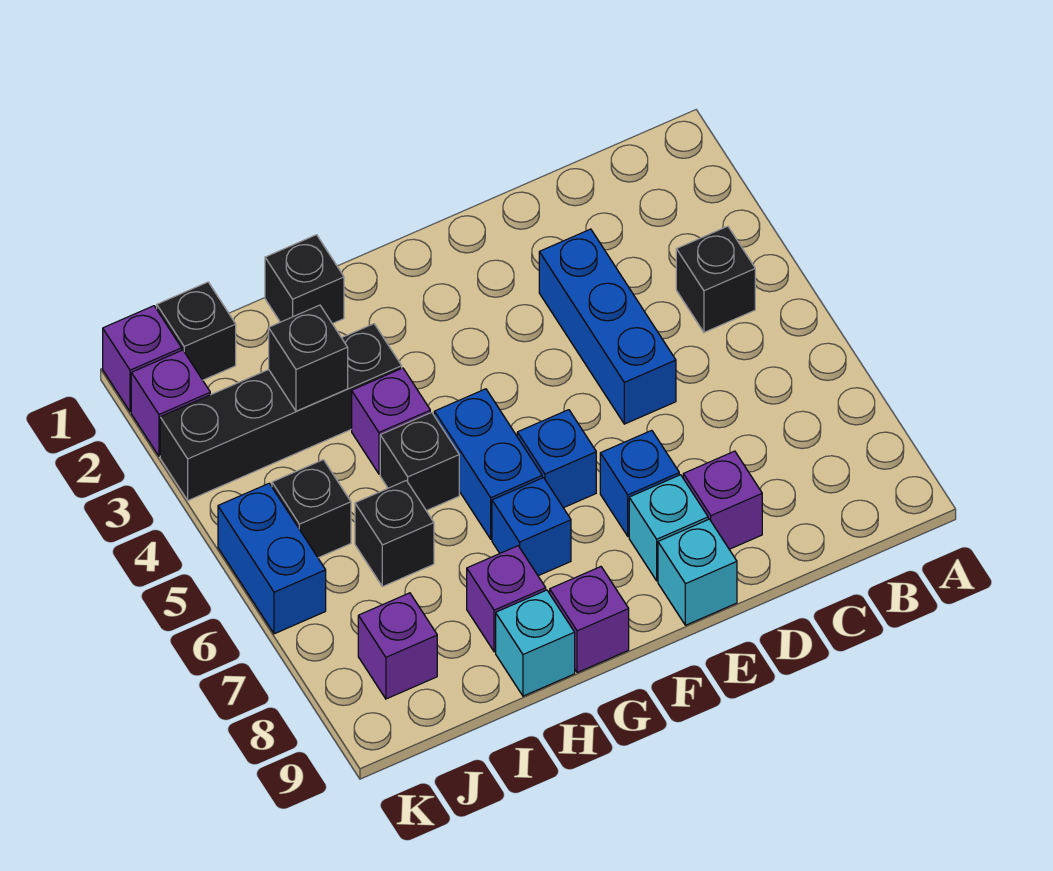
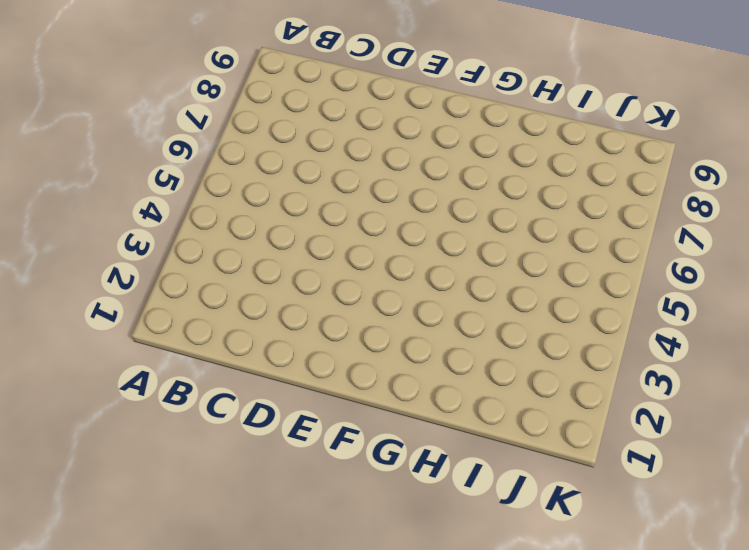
none -> black brick B4 level 1
none -> blue brick D3:D5 level 1
none -> purple brick D8 level 1

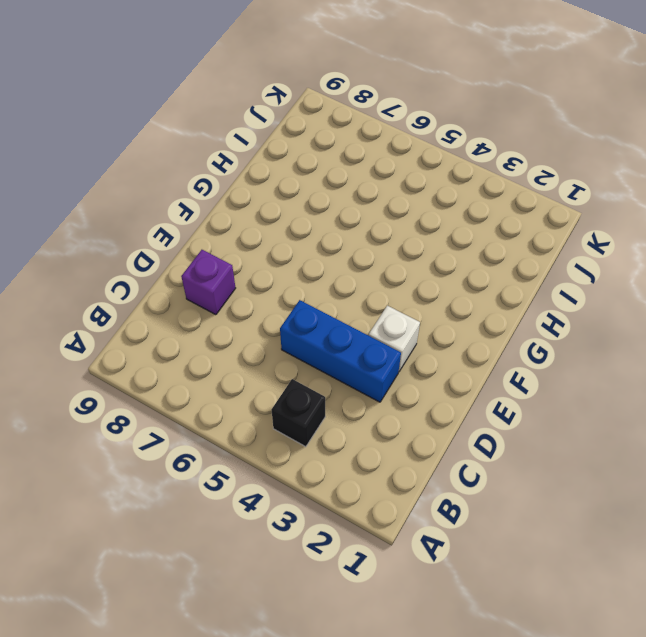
white brick E3 level 1 -> none
none -> blue brick E7 level 1
none -> cyan brick E8 level 1
none -> cyan brick E9 level 1

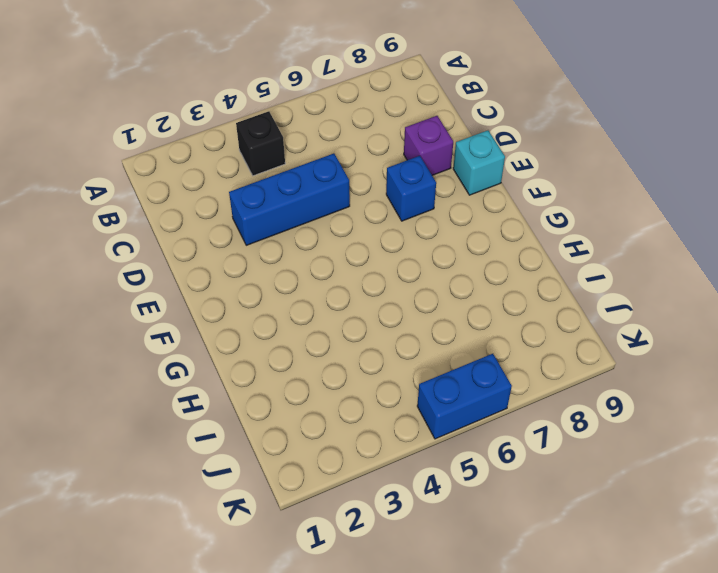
none -> cyan brick E8 level 1
none -> blue brick F6 level 1
none -> blue brick G5:G6 level 1

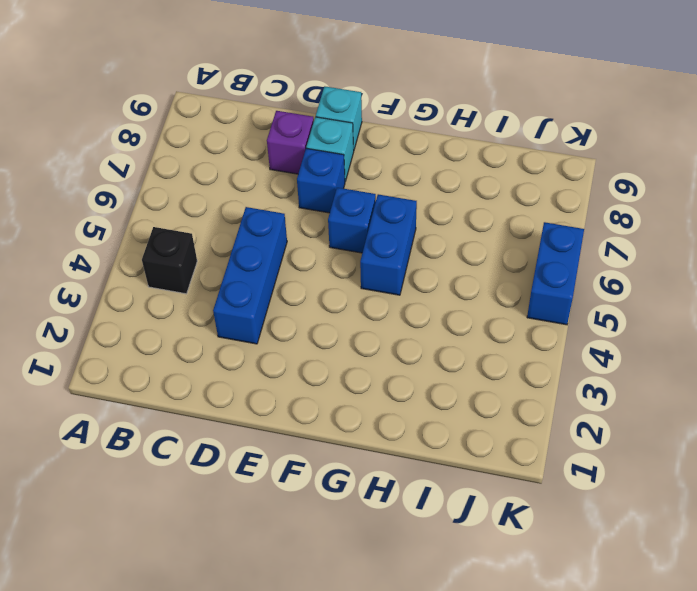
none -> blue brick G7 level 1
none -> purple brick G9 level 1
none -> black brick H1 level 1

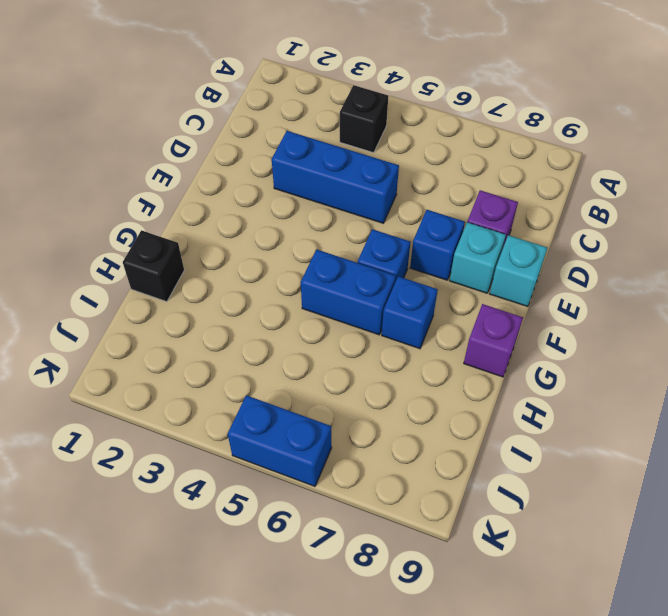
none -> black brick H3:K3 level 1
none -> purple brick H4 level 1
none -> black brick H5 level 1

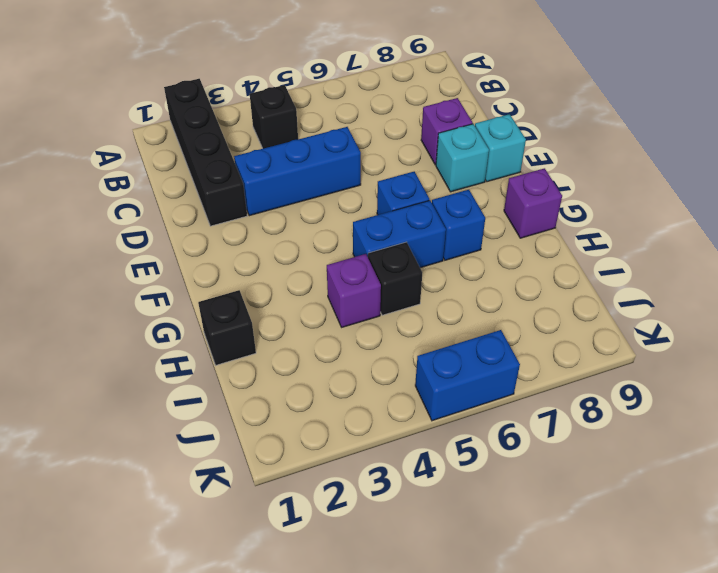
black brick A2:D2 level 1 -> black brick H3:K3 level 1
none -> blue brick E7 level 1
none -> purple brick H8 level 1
none -> cyan brick H9 level 1

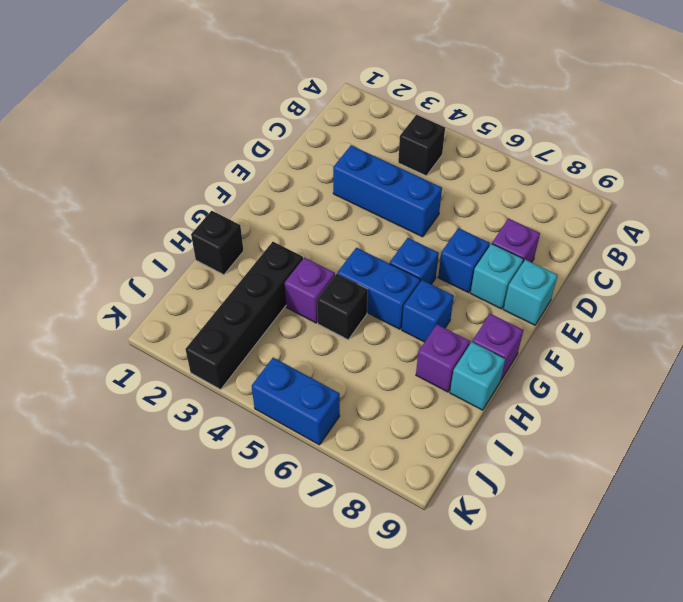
none -> black brick I6 level 1
none -> black brick J1 level 1
none -> black brick J5 level 1

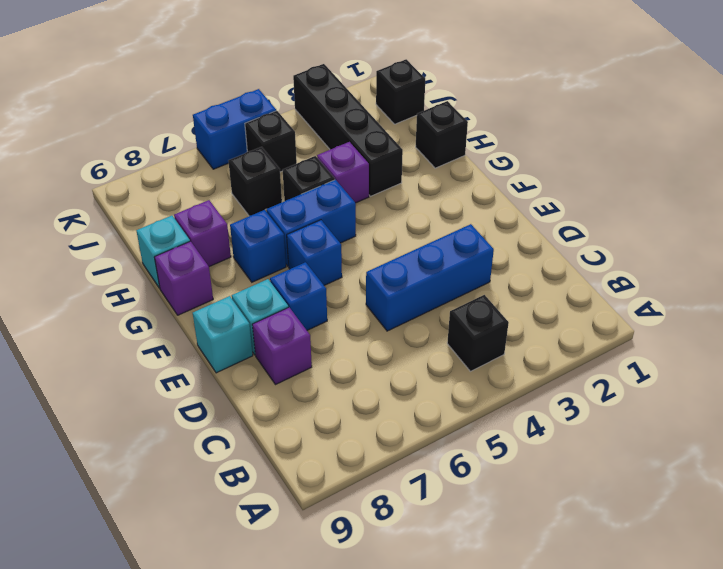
none -> purple brick J8 level 1
none -> purple brick K1 level 1
none -> purple brick K2 level 1

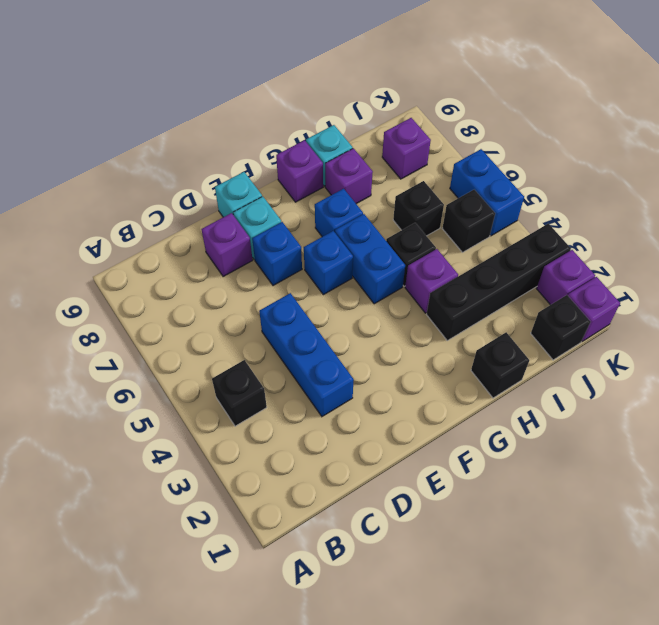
none -> black brick I3 level 2

